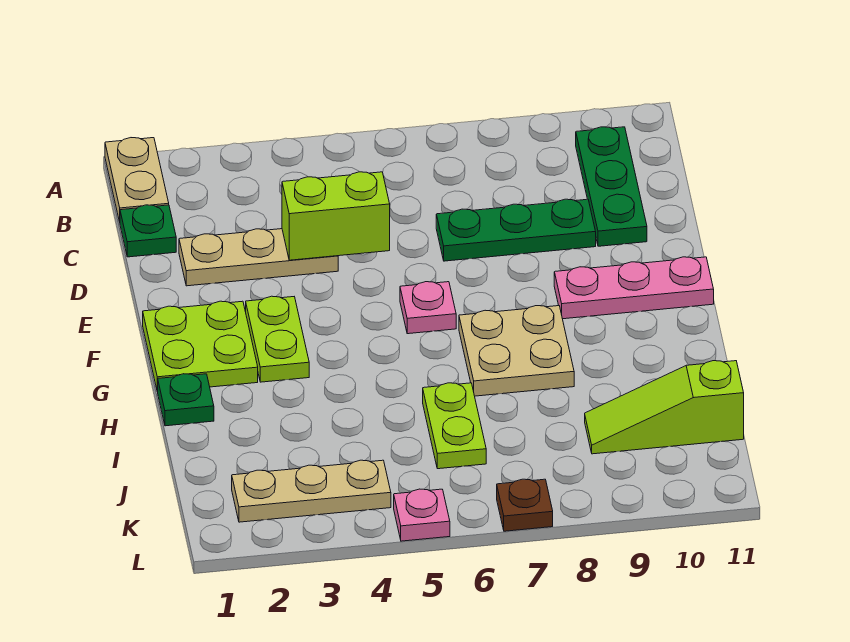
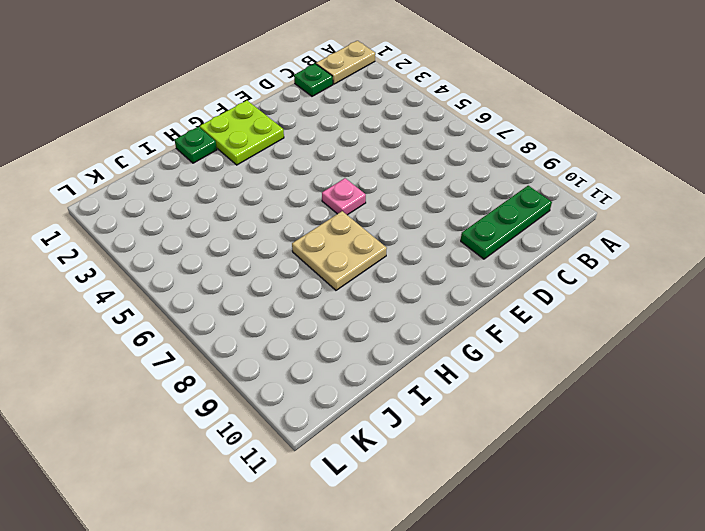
none -> tan plate D2:D4 level 1
none -> green plate D7:D9 level 1
none -> lime plate F3:G3 level 1

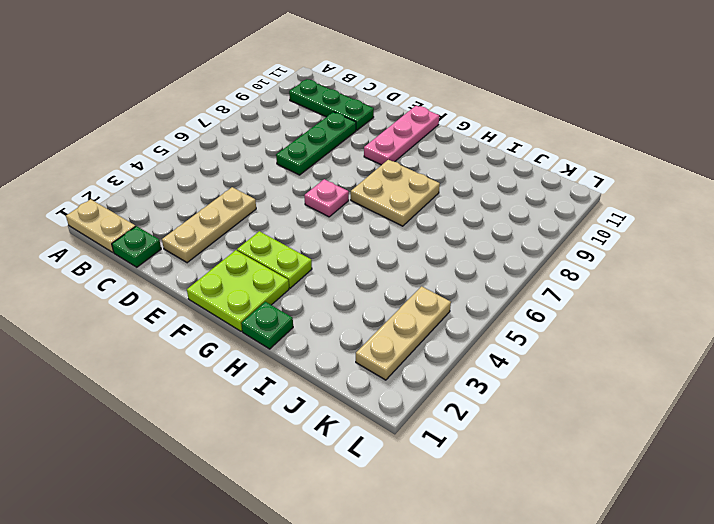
none -> lime plate I6:J6 level 1
none -> lime slope J9:J11 level 1 top 11
none -> pink plate L5 level 1

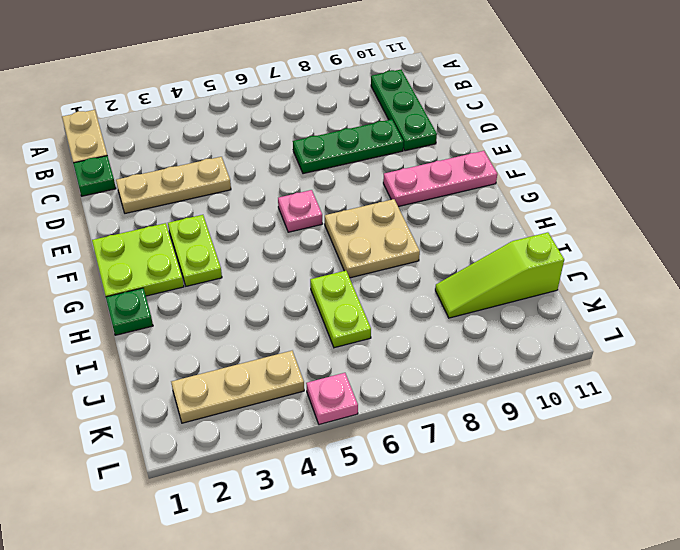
none -> brown plate L7 level 1
none -> lime brick D4:D5 level 2

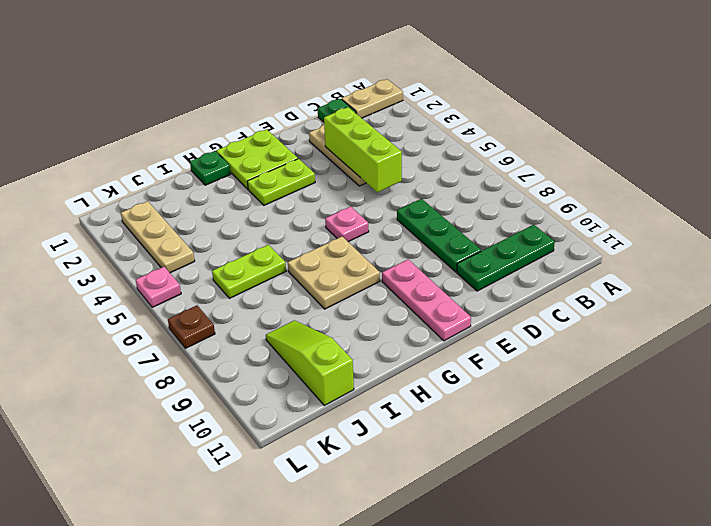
lime brick D3:D5 level 2 -> lime brick D4:D5 level 2

